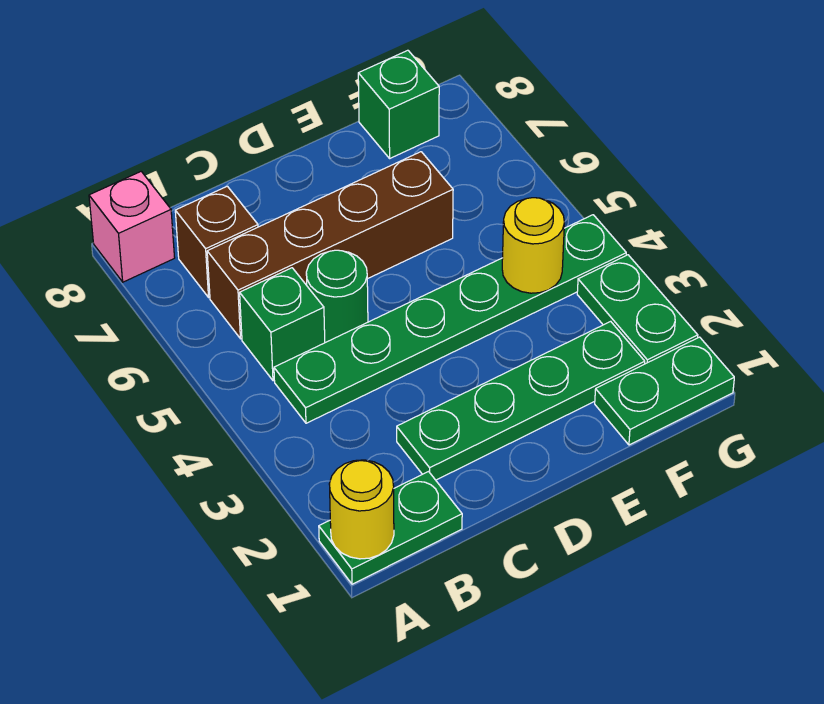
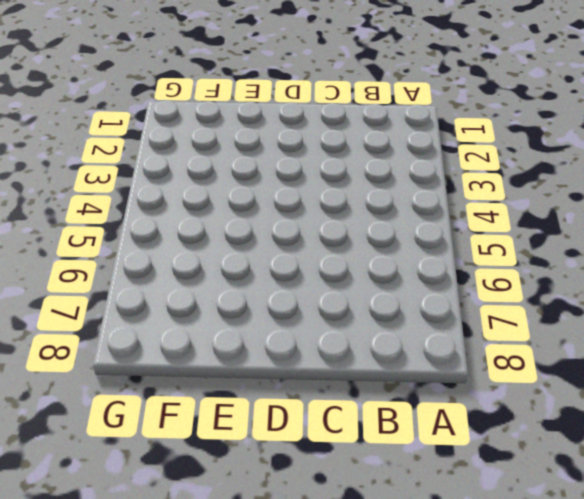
none -> green plate A1:B1 level 1
none -> pink brick A8 level 1
none -> green plate B4:G4 level 1

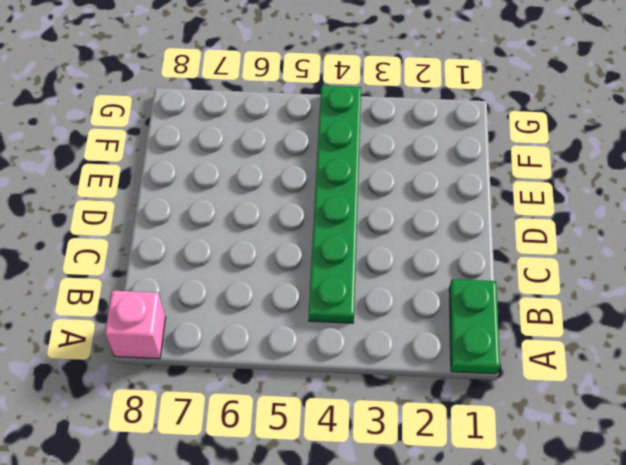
none -> green brick B5 level 1
none -> brown brick B6:E6 level 1
none -> brown brick B7 level 1

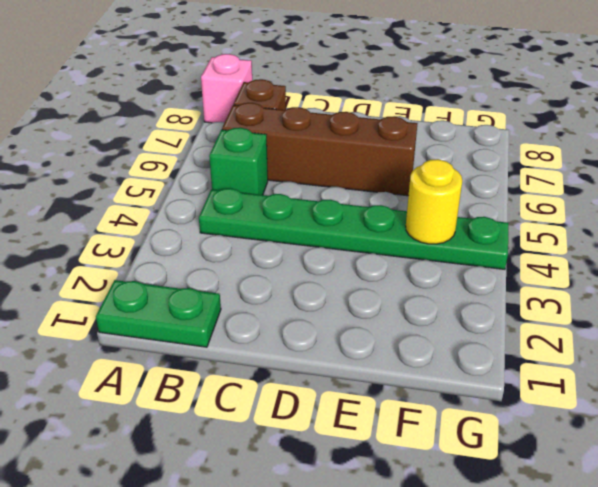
none -> green plate C2:F2 level 1
none -> green round brick C5 level 1
none -> green plate F1:G1 level 1

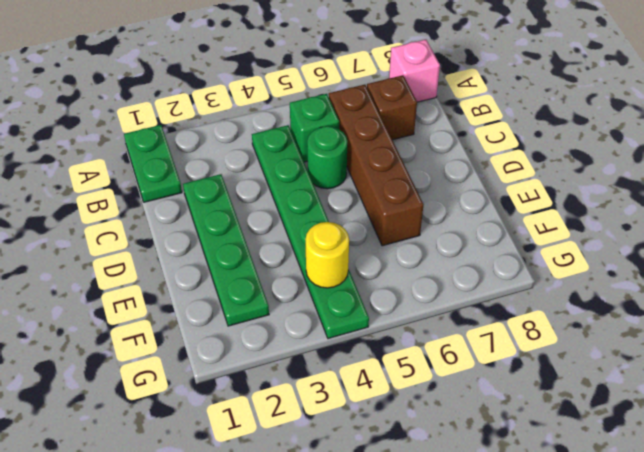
none -> green plate F1:G1 level 1
none -> green brick F8 level 1
none -> green plate G2:G3 level 1

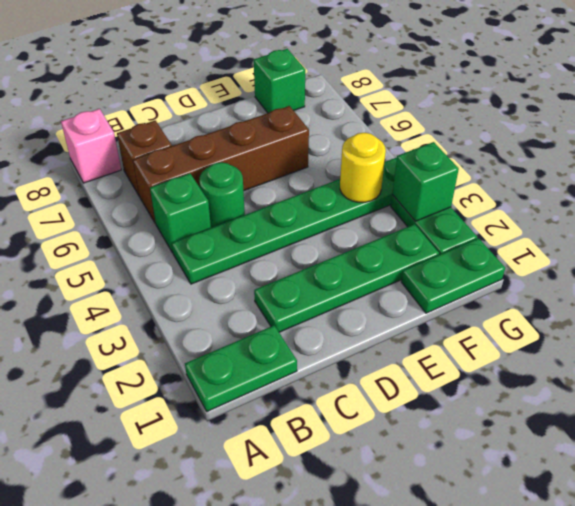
green brick G3 level 2 -> none
none -> yellow round brick A1 level 2

